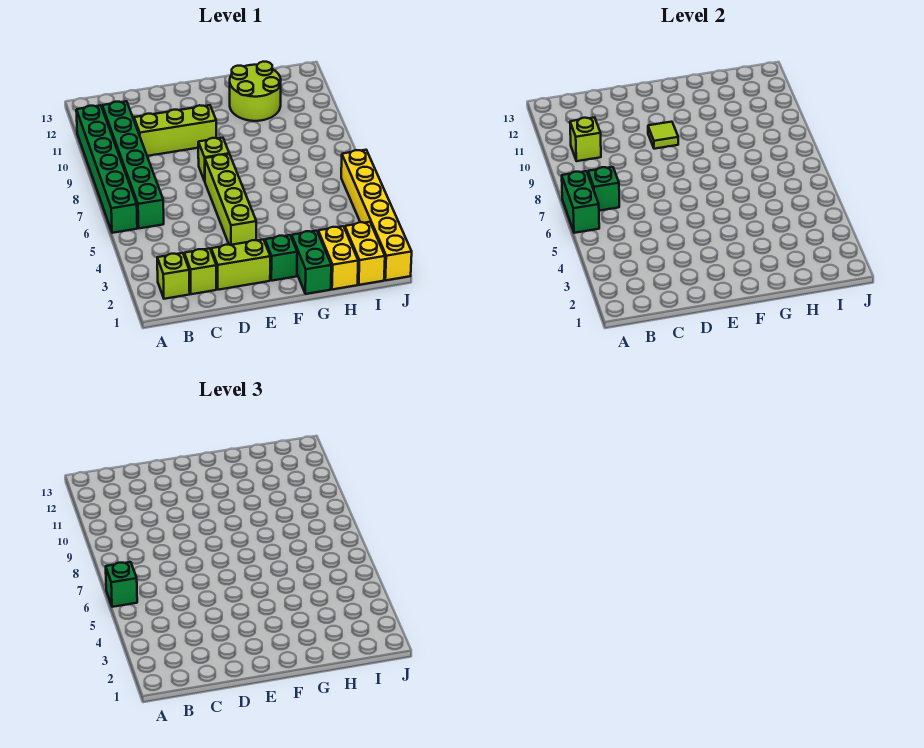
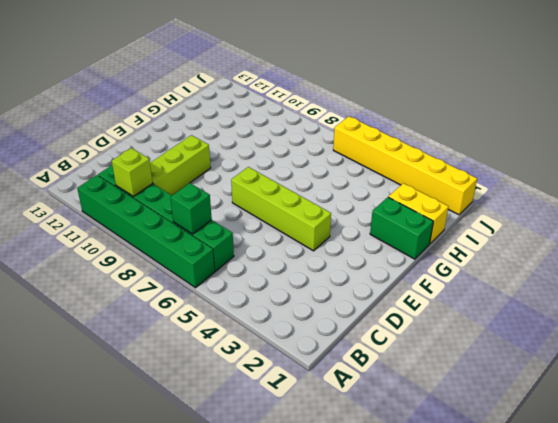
none -> lime brick B2 level 1
none -> lime brick C2 level 1
none -> lime brick D2:E2 level 1

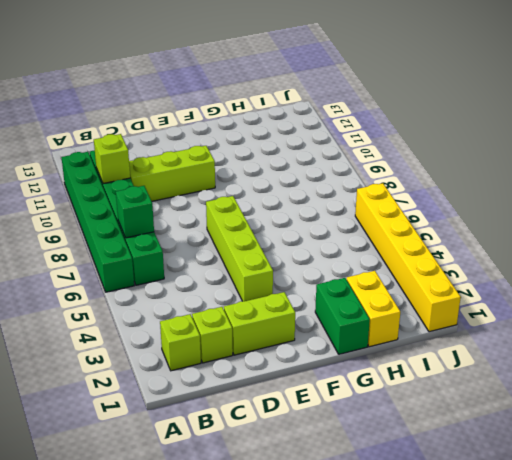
none -> lime brick E8 level 1
none -> green brick F2 level 1
none -> lime round brick G11:H12 level 1

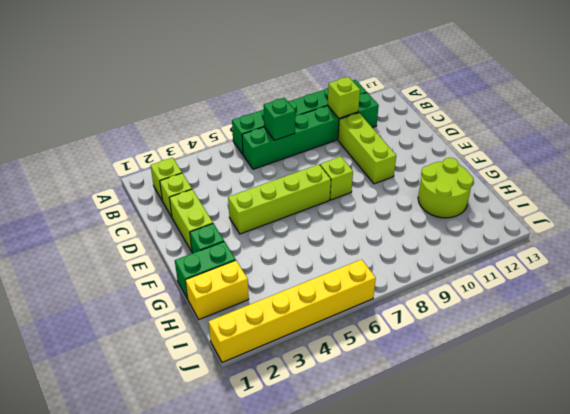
none -> yellow brick I1:I2 level 1
none -> green brick A6:A7 level 2
none -> lime tile E10 level 2

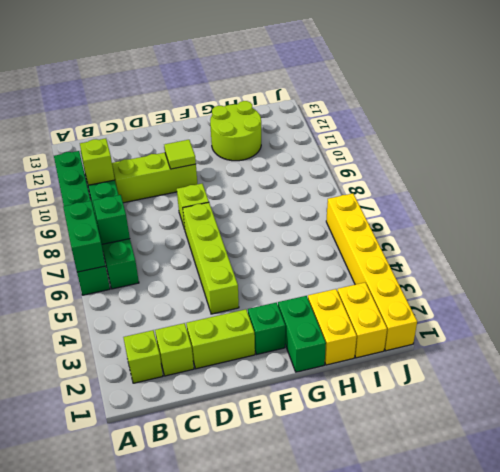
none -> green brick A6 level 3

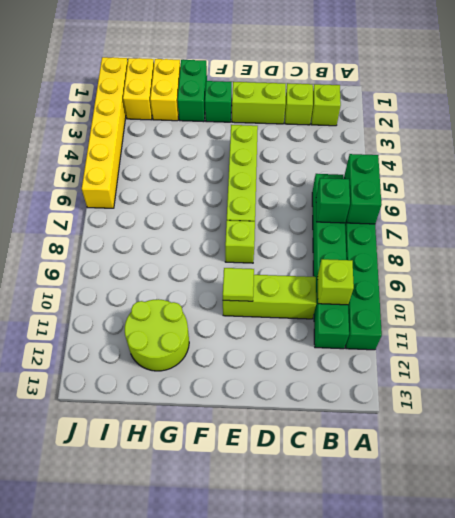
none -> green brick A6 level 3

